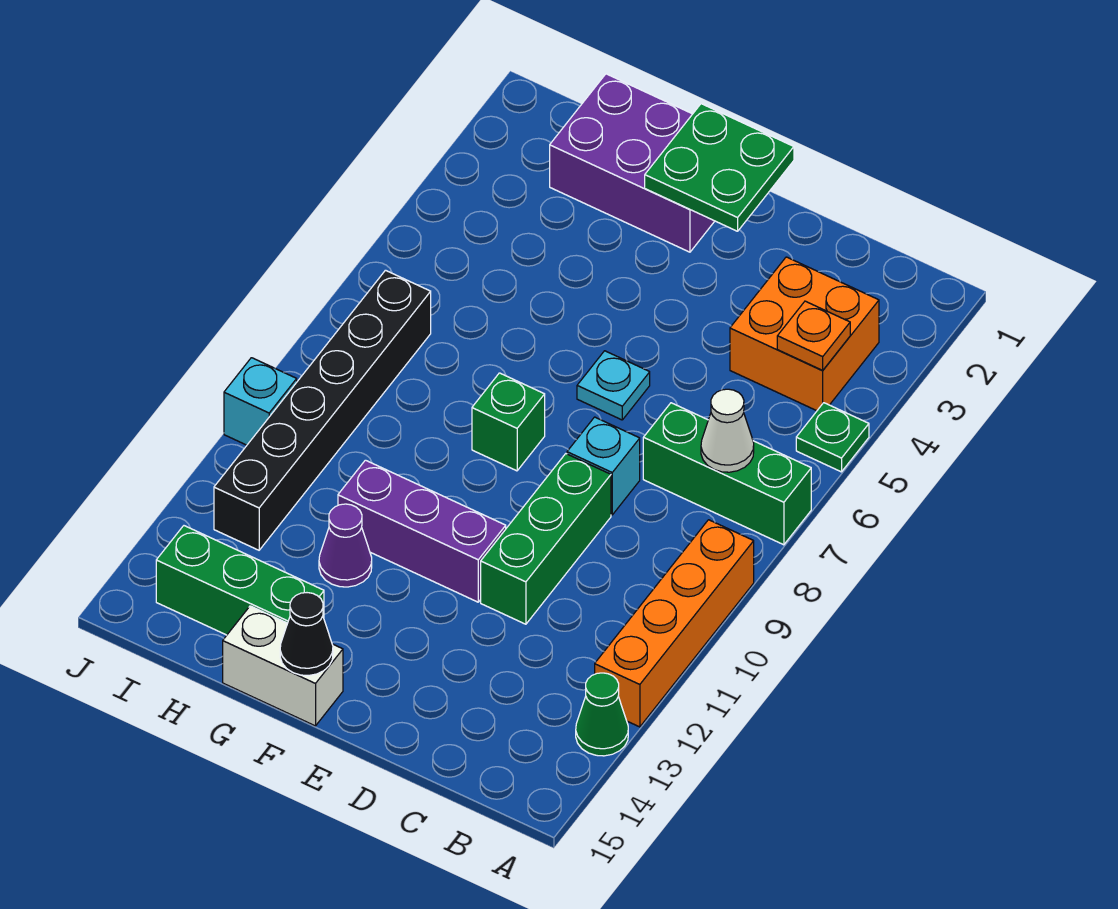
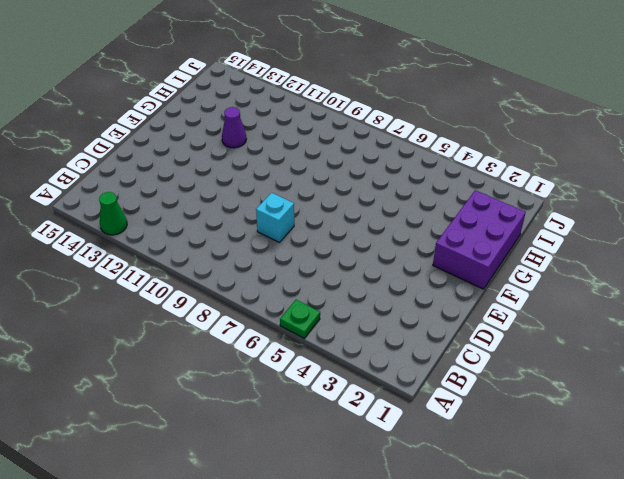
none -> green brick A7:C7 level 1
none -> orange brick A9:A12 level 1
none -> orange brick B3:C4 level 1

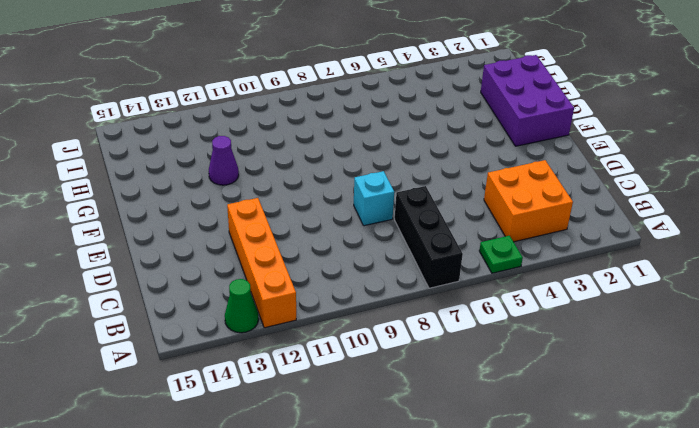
black brick A7:C7 level 1 -> green brick A7:C7 level 1
orange brick A12:D12 level 1 -> orange brick A9:A12 level 1
none -> green brick D9:D11 level 1
none -> cyan plate E6 level 1
none -> purple brick E11:G11 level 1

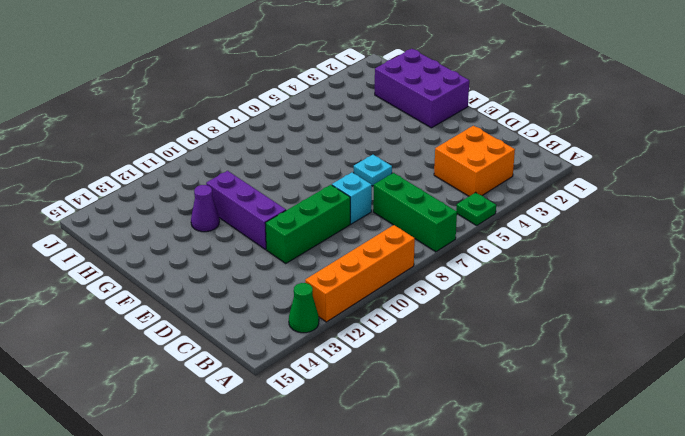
none -> green brick F8 level 1
none -> white brick F15:G15 level 1
none -> green brick G14:I14 level 1

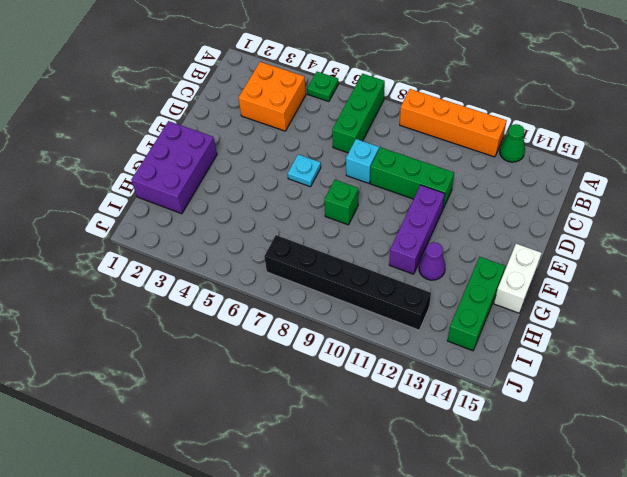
none -> cyan brick J10 level 1
none -> orange plate B4 level 2
none -> white cone B7 level 2

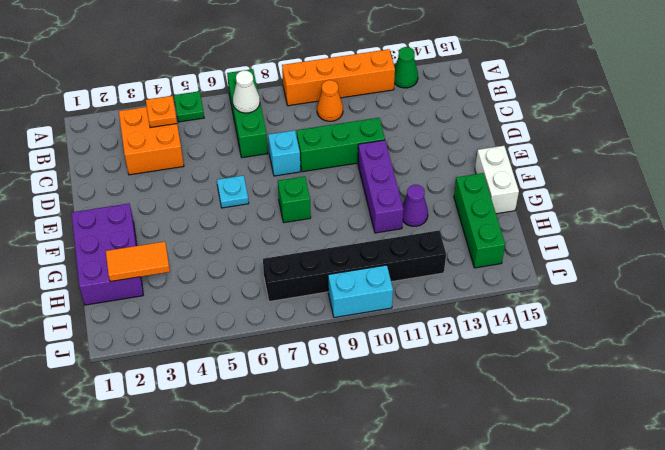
orange cone B10 level 1 -> none
orange tile H2:H3 level 2 -> none
cyan brick J9:J10 level 1 -> cyan brick J10 level 1
none -> green plate E1:F2 level 2
none -> black cone F15 level 2

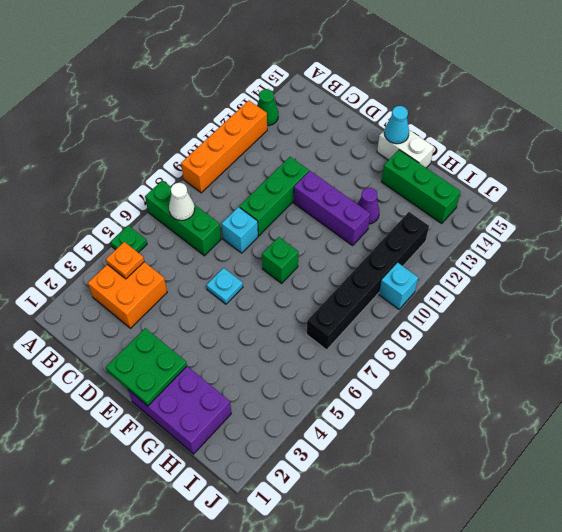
cyan cone F15 level 2 -> black cone F15 level 2

